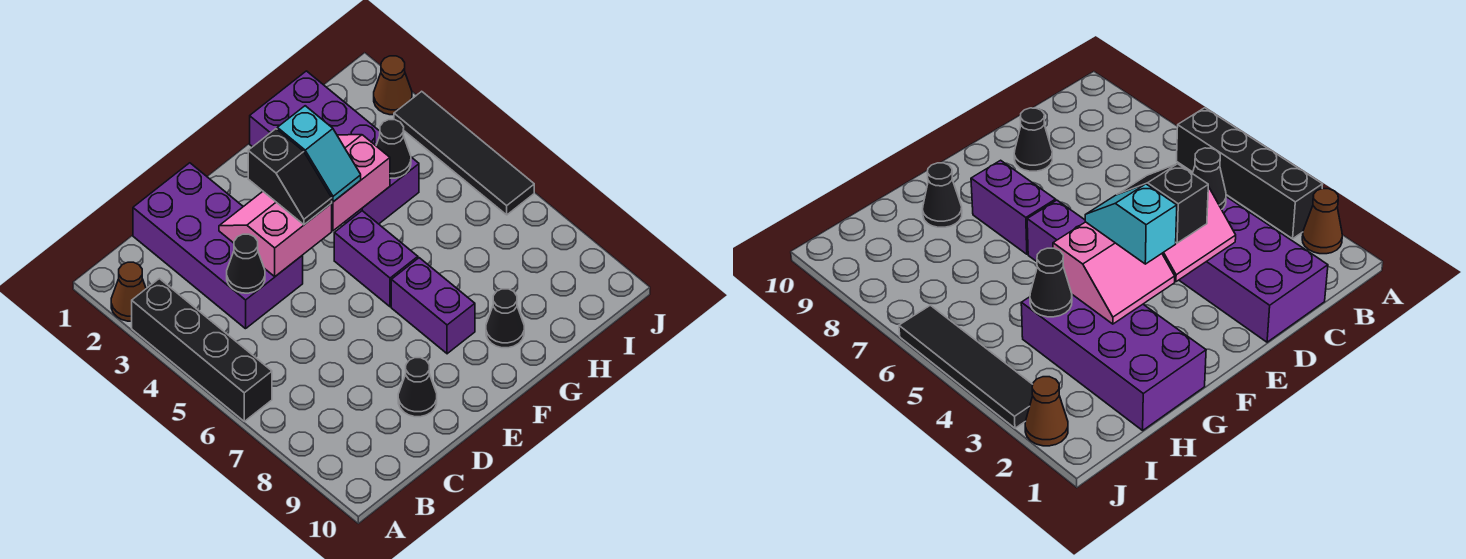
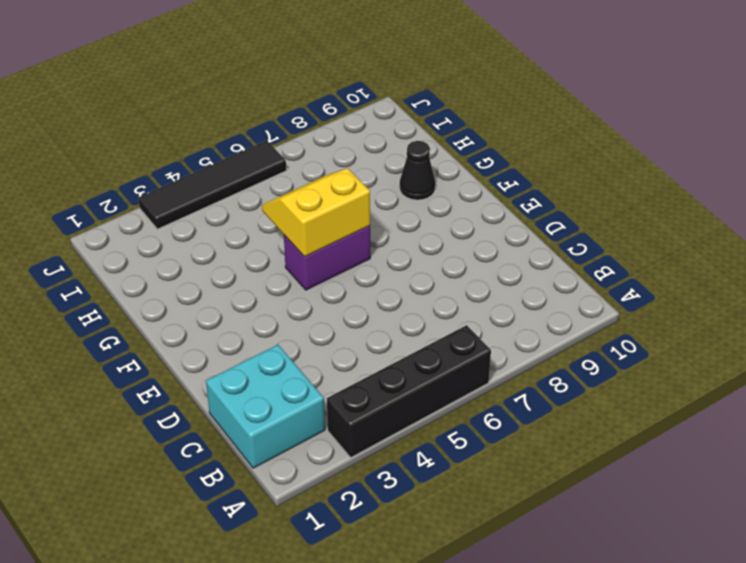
cyan brick B1:C2 level 1 -> purple brick C1:D4 level 1
yellow slope F5:G6 level 2 top F -> none
none -> brown cone A2 level 1
none -> black cone D9 level 1
none -> purple brick F7:F8 level 1

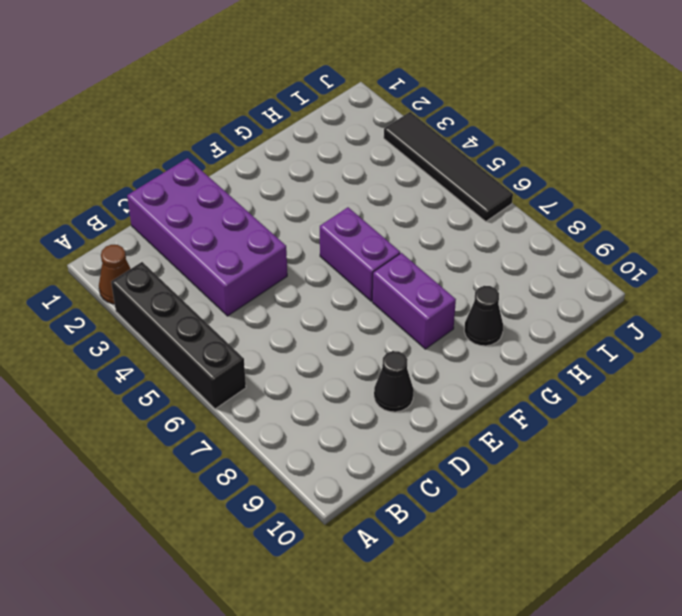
none -> purple brick G1:H4 level 1
none -> brown cone J2 level 1
none -> black cone C4 level 2

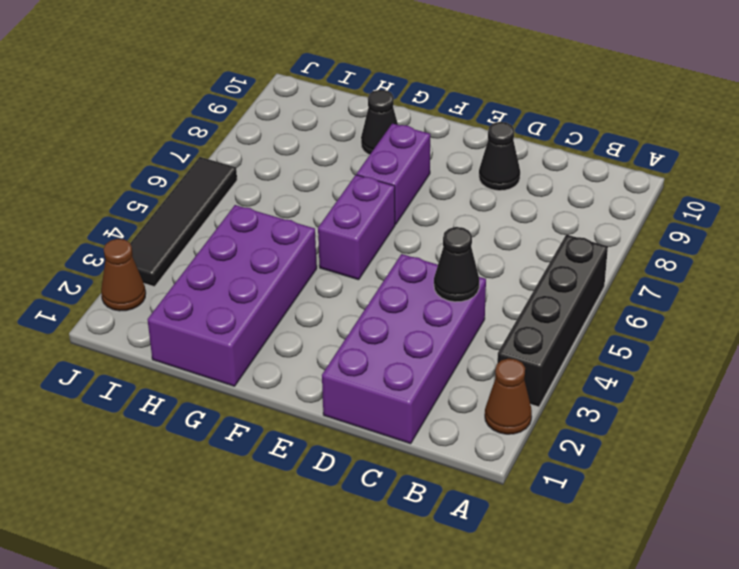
none -> pink slope D3:E4 level 2 top 4
none -> pink slope F3:G4 level 2 top 4
none -> black cone H4 level 2

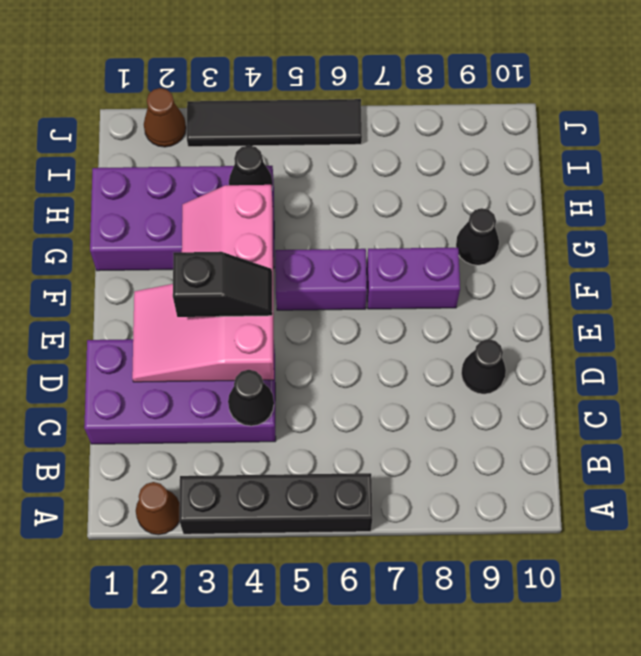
pink slope D2:E4 level 2 top 4 -> pink slope D3:E4 level 2 top 4
none -> cyan slope F3:F4 level 3 top 3

